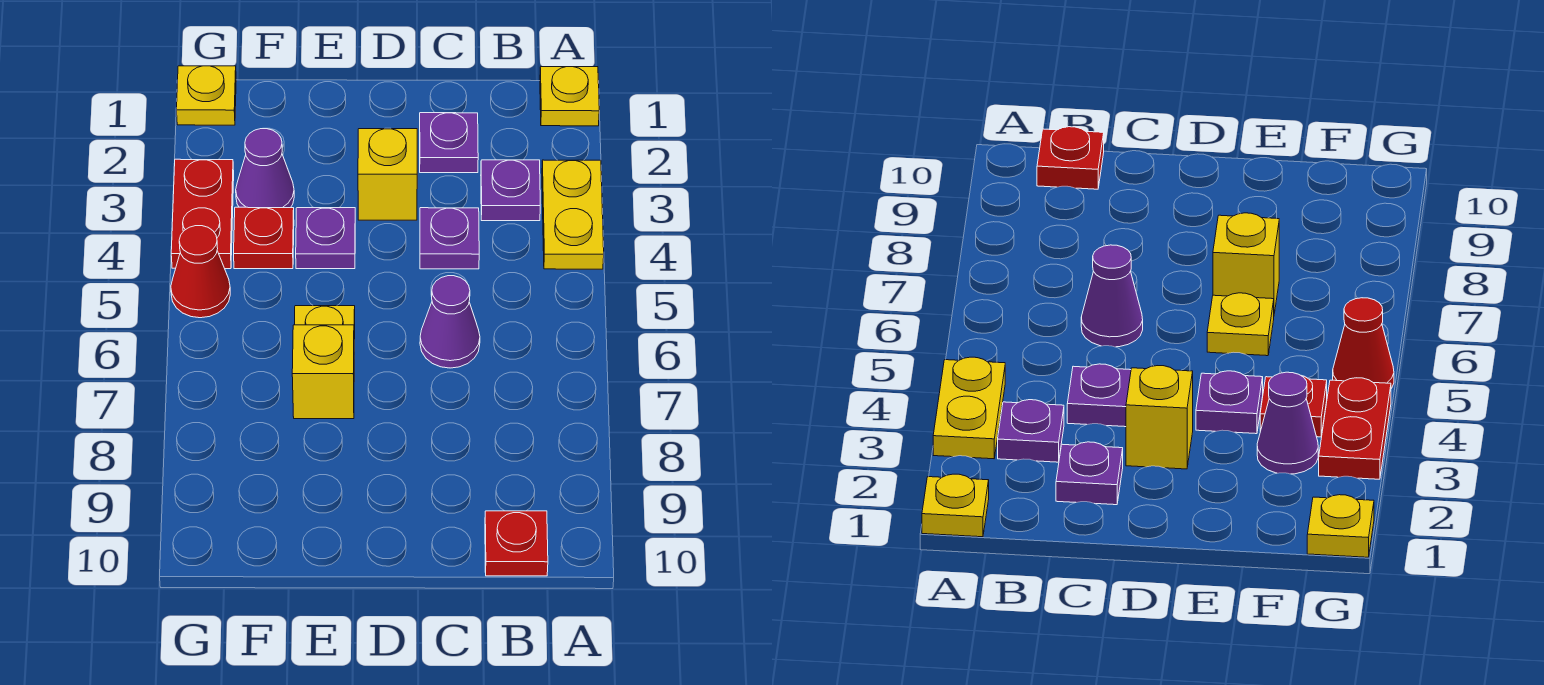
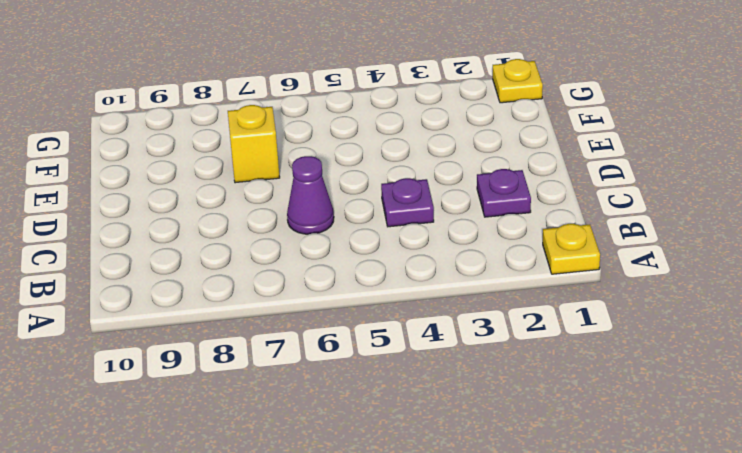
none -> yellow plate A3:A4 level 1
none -> purple plate B3 level 1
none -> red plate B10 level 1

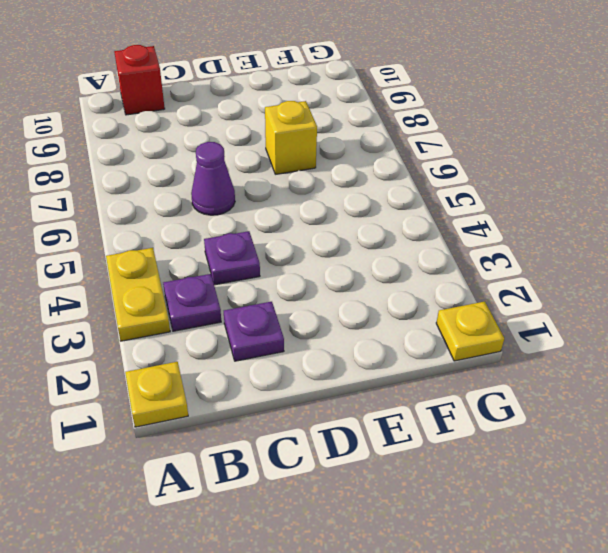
red brick B10 level 1 -> red plate B10 level 1
none -> yellow brick D3 level 1
none -> purple plate E4 level 1
none -> yellow plate E6 level 1

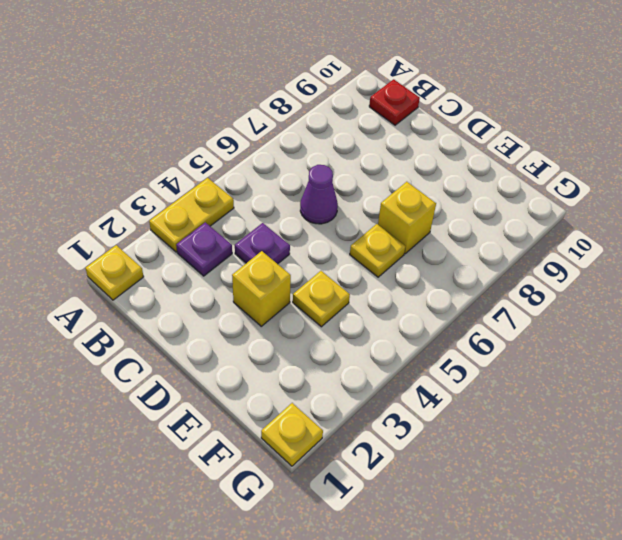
yellow plate E4 level 1 -> purple plate E4 level 1
none -> purple plate C2 level 1
none -> purple cone F3 level 1
none -> red plate F4 level 1

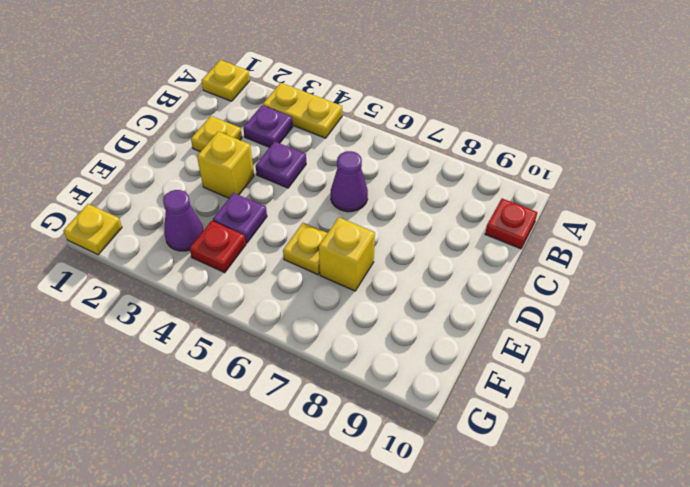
yellow plate C2 level 1 -> purple plate C2 level 1
none -> red plate G3:G4 level 1
none -> red cone G5 level 1

